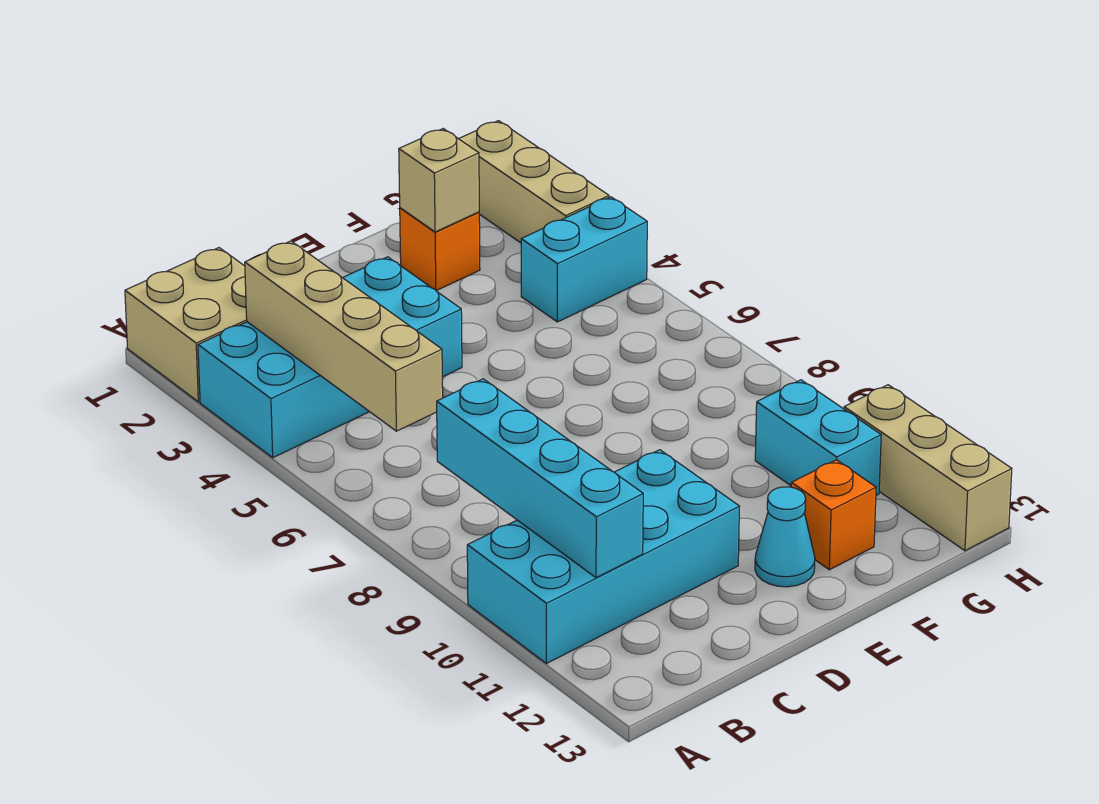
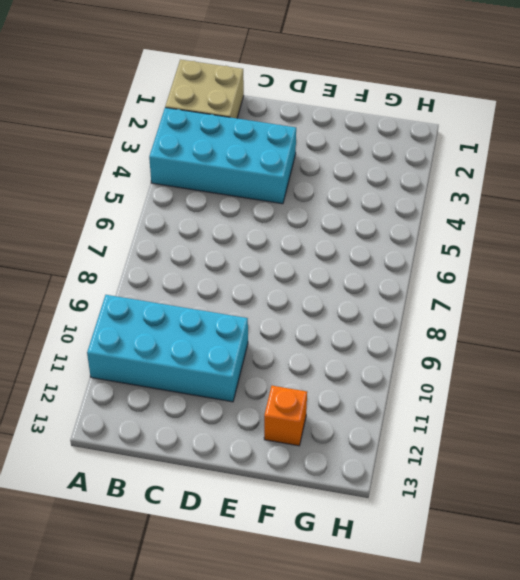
none -> cyan cone E12 level 1
none -> orange brick F2 level 1
none -> cyan brick G4:H4 level 1

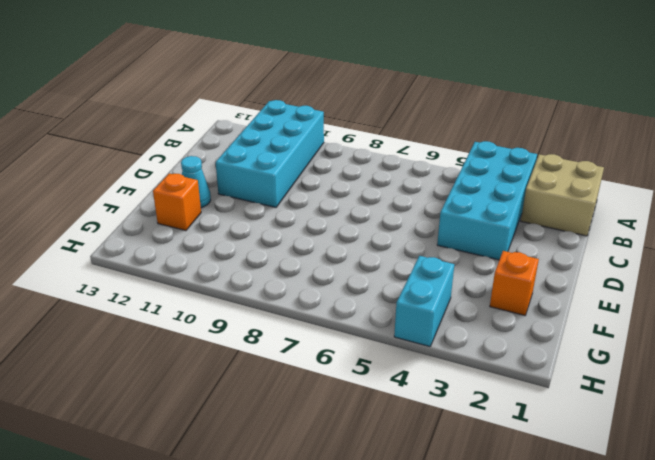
none -> cyan brick G10:G11 level 1
none -> tan brick H1:H3 level 1
none -> tan brick H11:H13 level 1

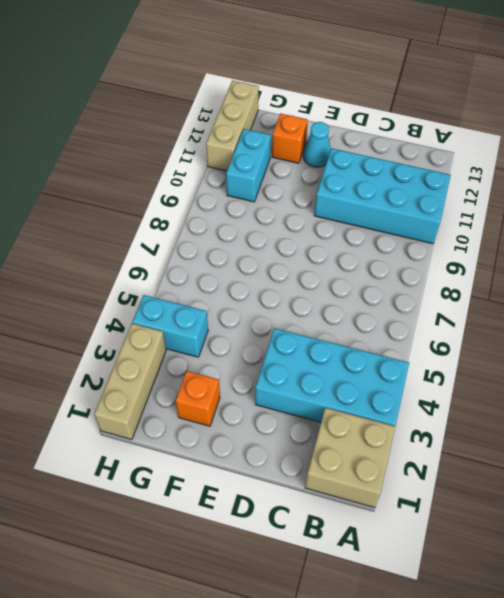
none -> tan brick B3:B6 level 2
none -> cyan brick B8:B11 level 2
none -> tan brick F2 level 2

